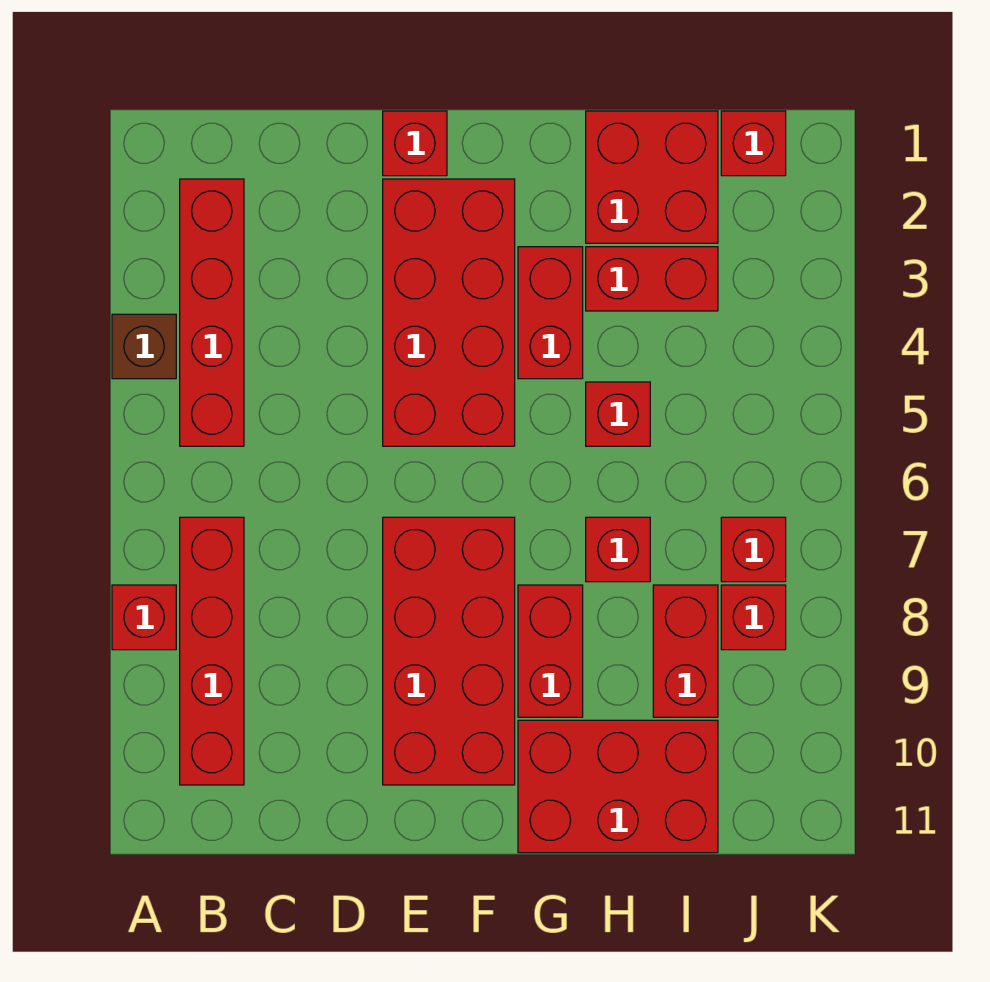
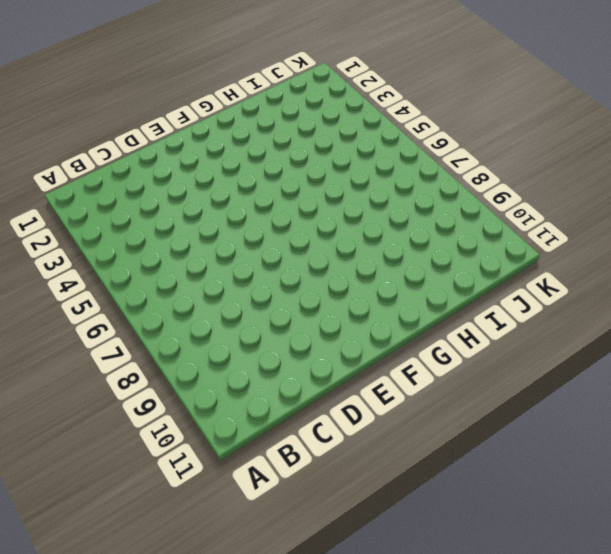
none -> brown brick A4 level 1
none -> red brick A8 level 1
none -> red brick B2:B5 level 1

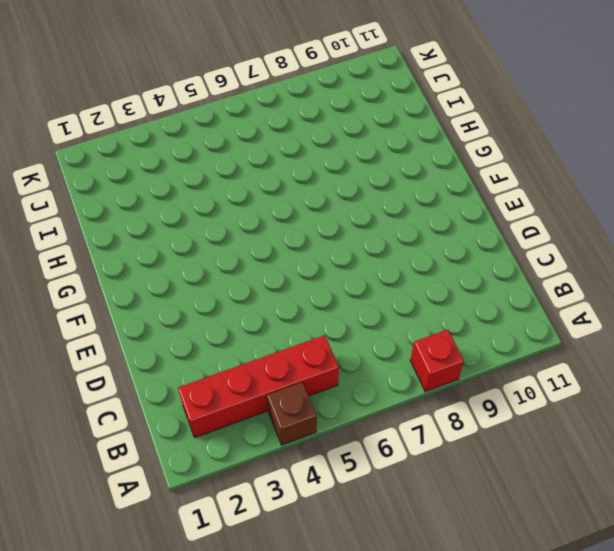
none -> red brick B7:B10 level 1
none -> red brick E1 level 1
none -> red brick E2:F5 level 1

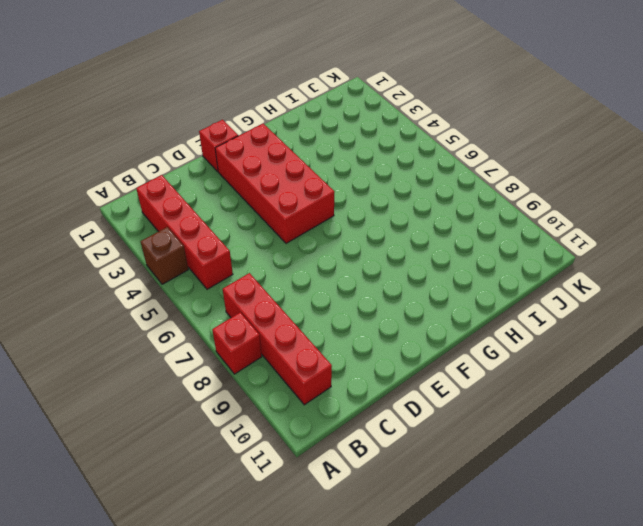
none -> red brick E7:F10 level 1
none -> red brick G3:G4 level 1
none -> red brick G8:G9 level 1

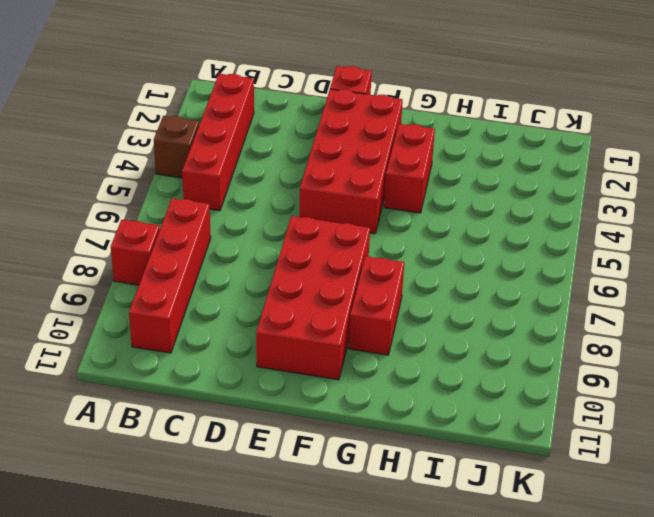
none -> red brick G10:I11 level 1
none -> red brick H1:I2 level 1
none -> red brick H3:I3 level 1

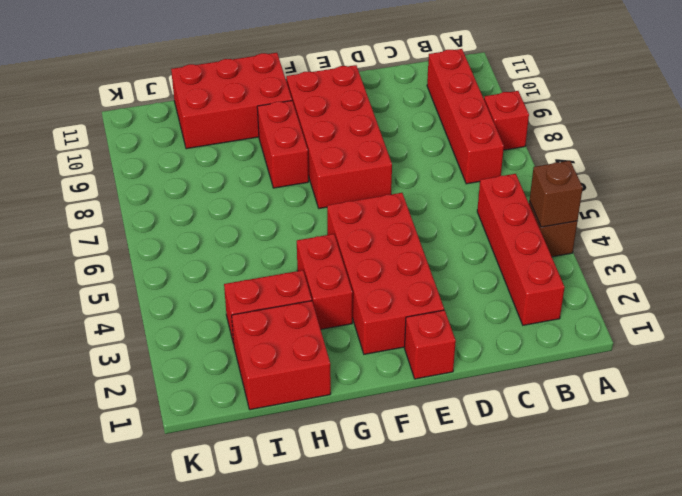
brown brick A4 level 2 -> none
none -> red brick H5 level 1
none -> red brick H7 level 1
none -> red brick I8:I9 level 1

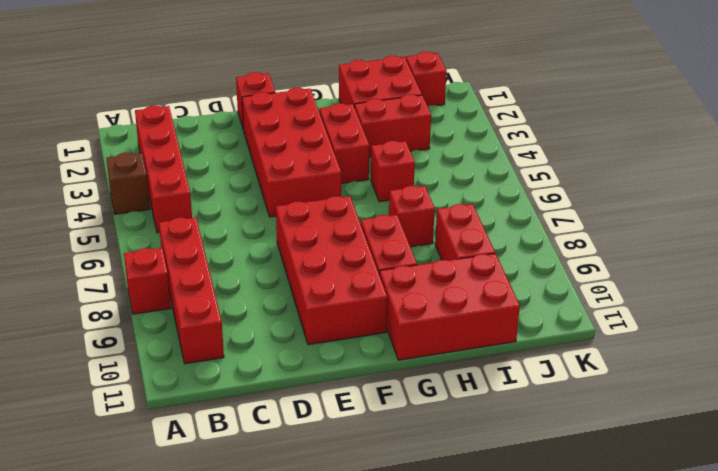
none -> red brick J7 level 1
none -> red brick J8 level 1

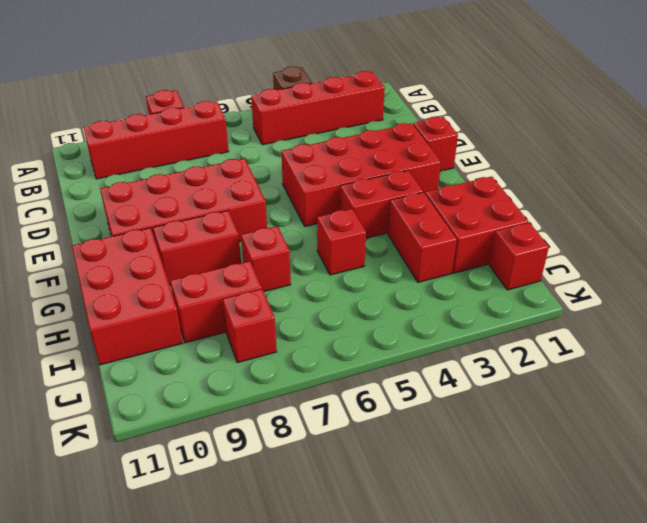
none -> red brick J7 level 1

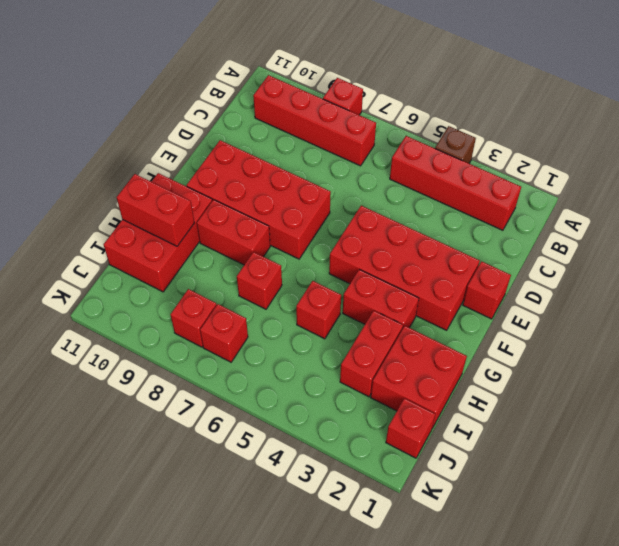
red brick H10:H11 level 2 -> red brick I8:I9 level 1

